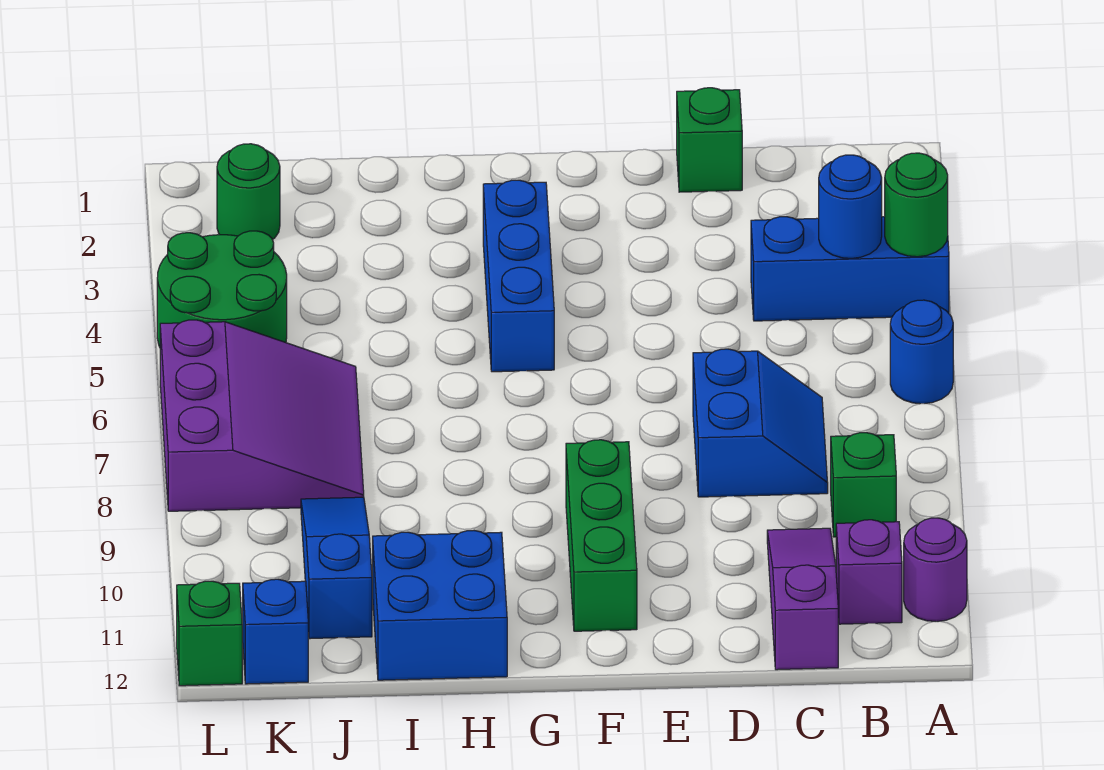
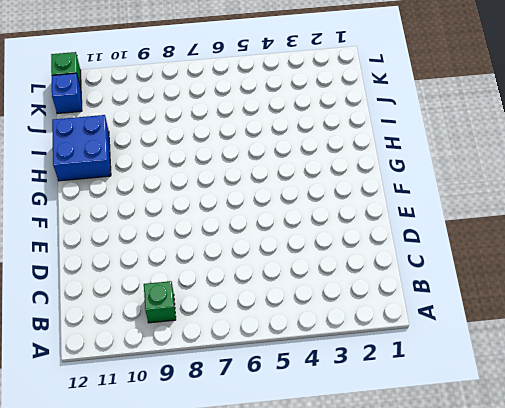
none -> blue brick A4:C4 level 1
none -> blue round brick A6 level 1
none -> purple round brick A11 level 1

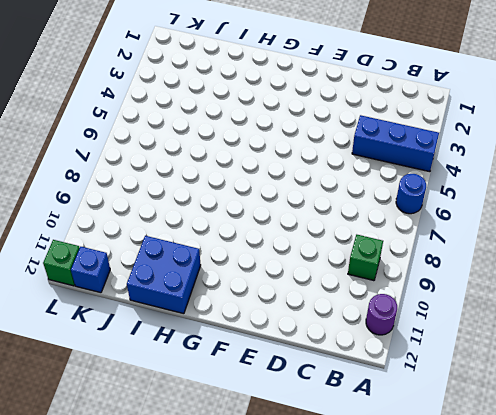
none -> purple brick B11 level 1
none -> blue slope C7:D8 level 1 top D
none -> purple slope C10:C12 level 1 top 12

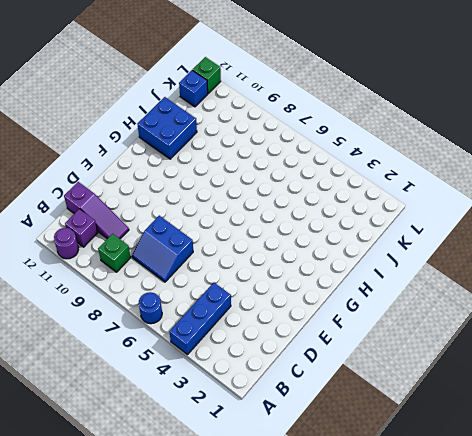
none -> green brick D1 level 1
none -> green brick F9:F11 level 1
none -> blue brick G3:G5 level 1

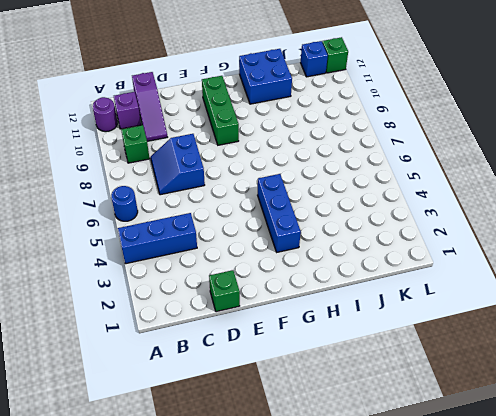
none -> purple slope J6:L8 level 1 top L
none -> blue slope J9:J11 level 1 top 11
none -> green round brick K2 level 1

